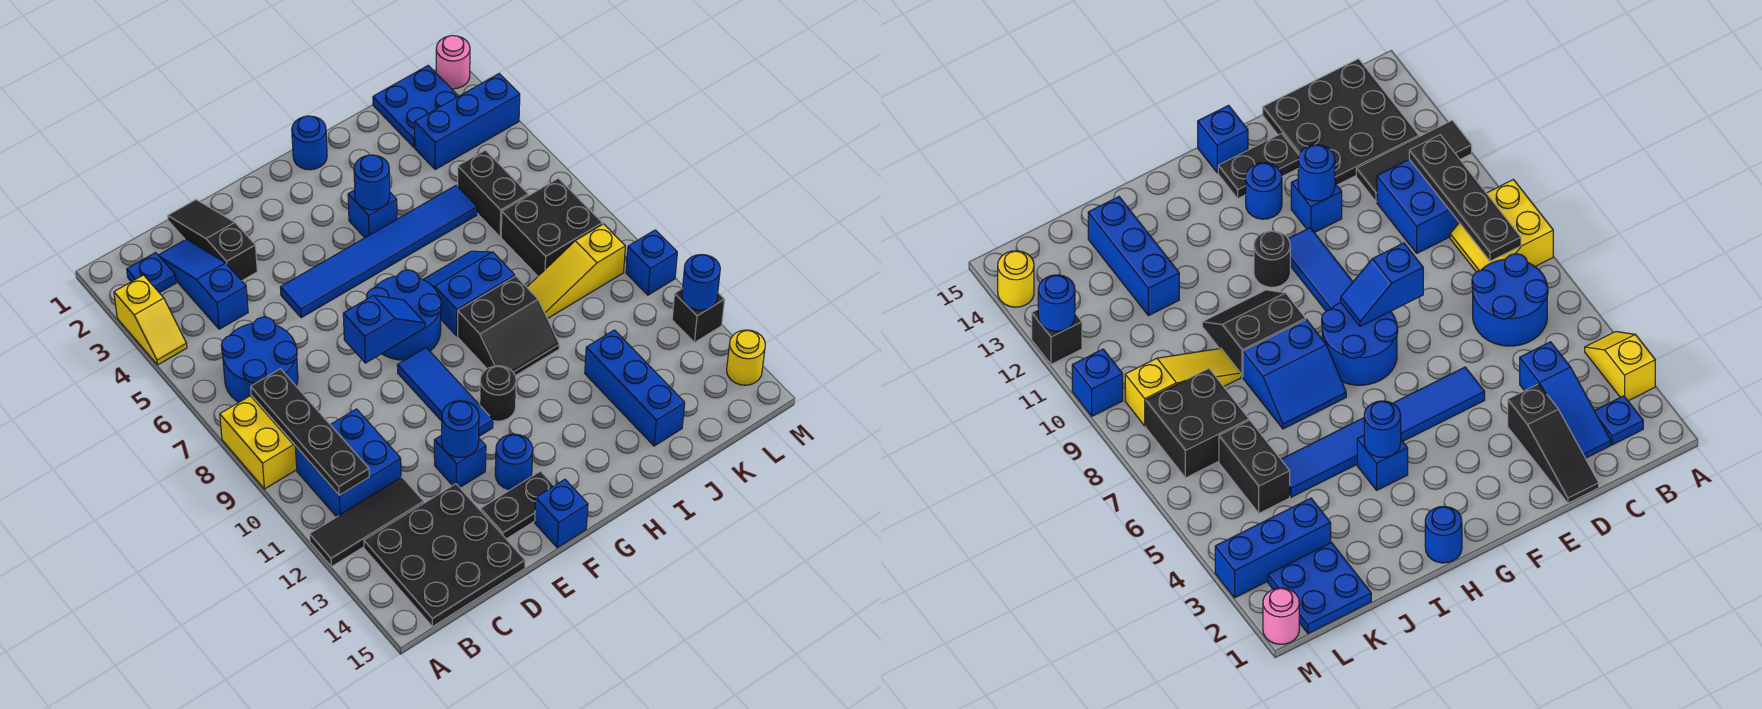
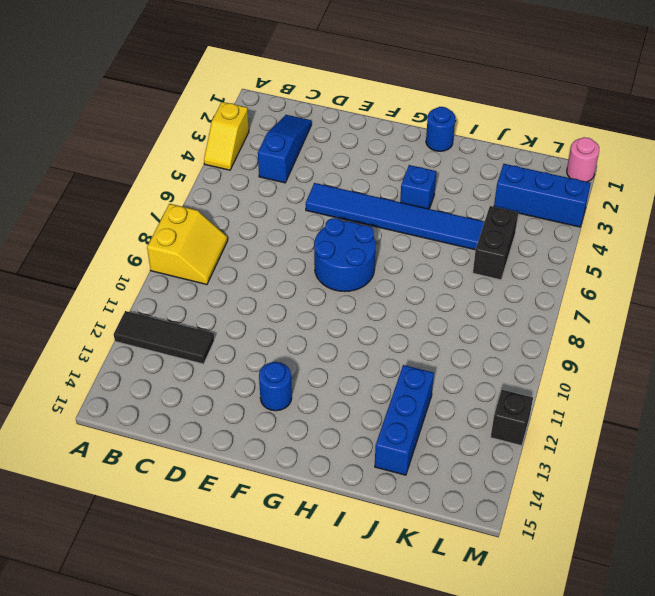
none -> blue plate B2 level 1
none -> blue round brick B6:C7 level 1
none -> blue brick B10:C11 level 1
none -> black plate B13:D15 level 1

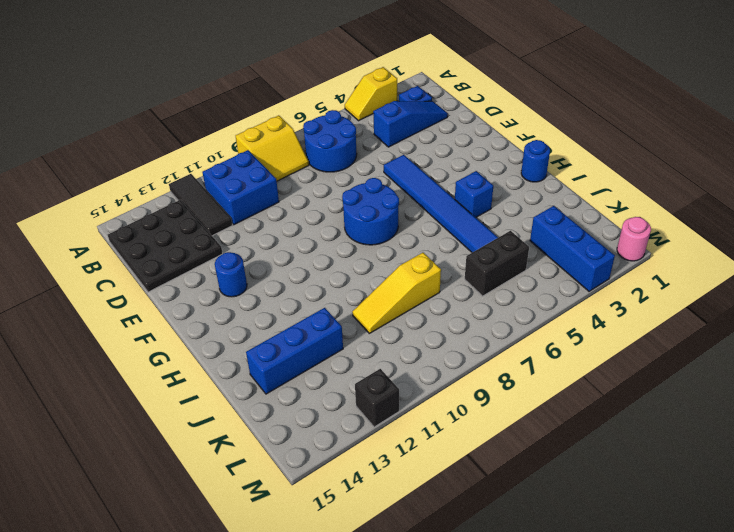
yellow slope J8:J10 level 1 top 8 -> yellow slope J9:L9 level 1 top L
none -> black slope D1:D3 level 1 top 3
none -> blue brick E12 level 1
none -> black plate E14:F14 level 1
none -> blue tile F9:F11 level 1

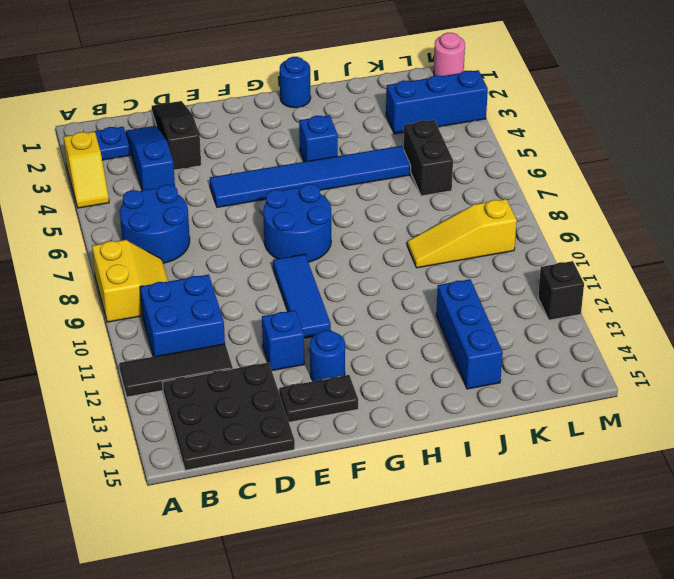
none -> blue brick F15 level 1
none -> black round brick G11 level 1
none -> blue slope H7:I8 level 1 top 8
none -> black slope H9:I10 level 1 top 9

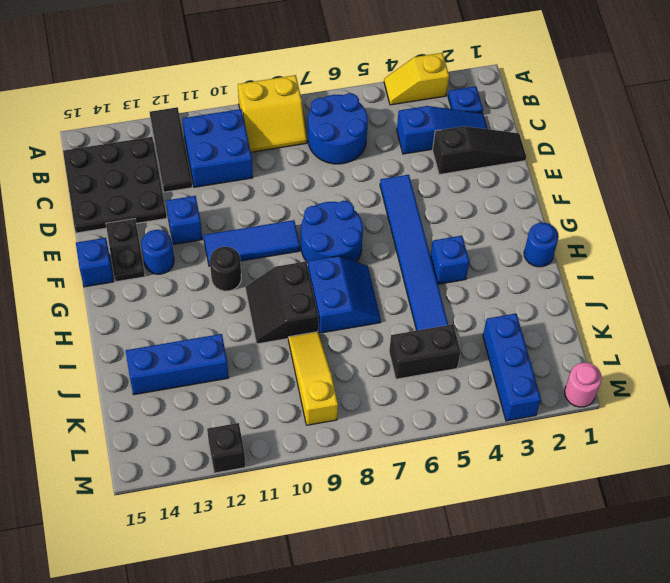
none -> blue plate K1:L2 level 1
none -> black brick K7:L8 level 1
none -> blue brick M10 level 1
none -> yellow round brick M14 level 1

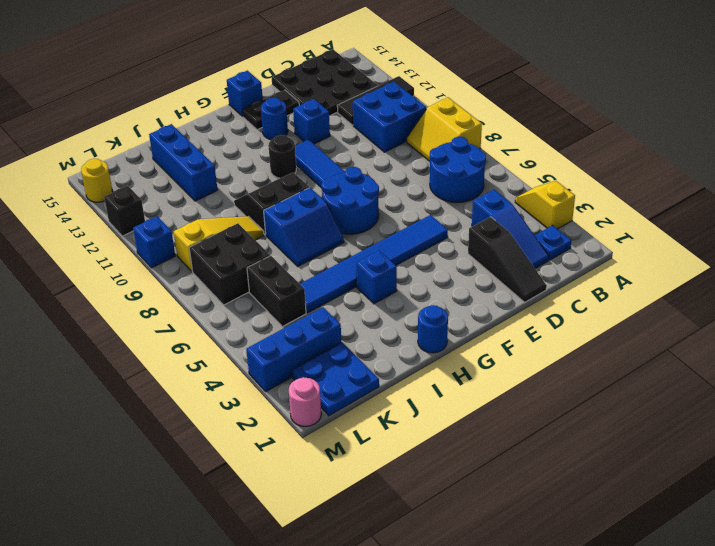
none -> black plate B8:B11 level 2
none -> blue slope E8:F8 level 2 top E
none -> blue round brick E12 level 2
none -> blue round brick H4 level 2

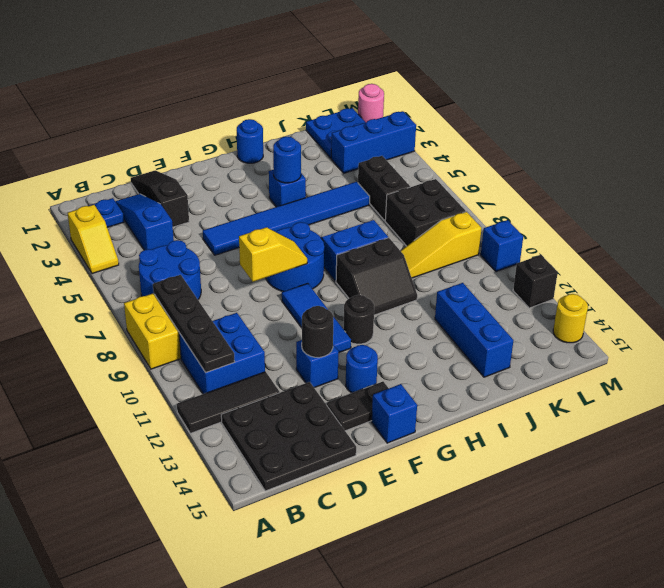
yellow slope E8:F8 level 2 top E -> blue slope E8:F8 level 2 top E
black round brick E12 level 2 -> blue round brick E12 level 2
none -> blue round brick M12 level 2

